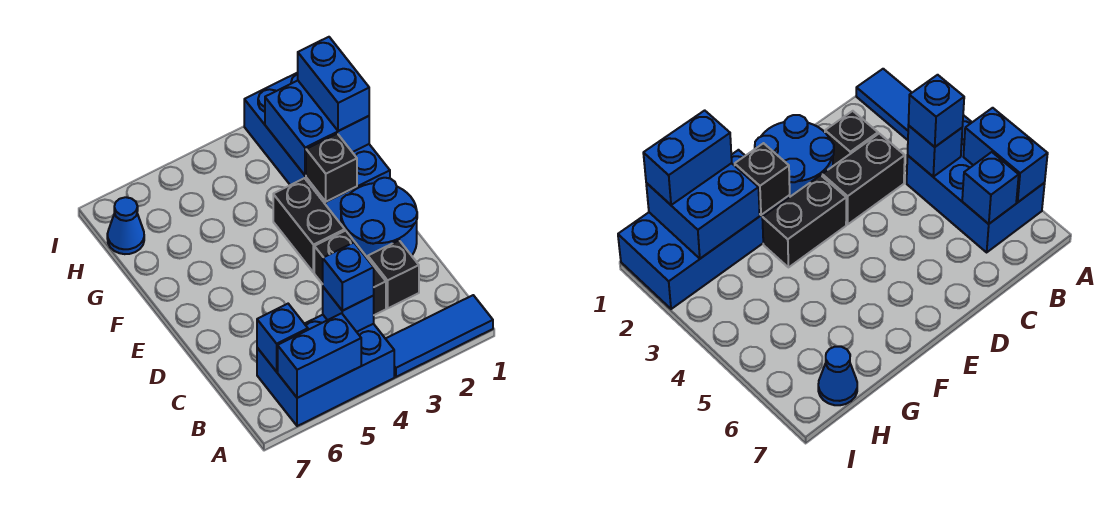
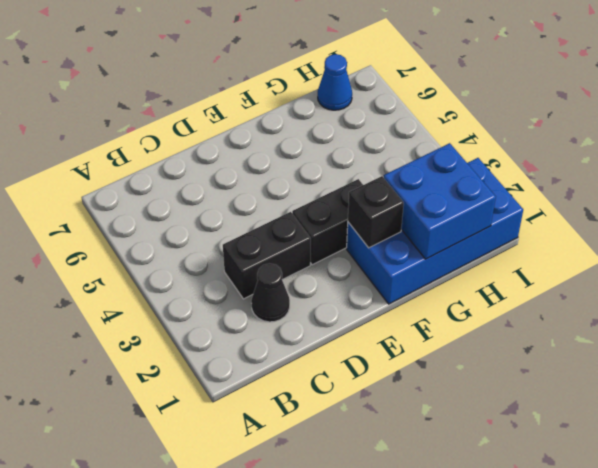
black cone C2 level 1 -> black brick C2 level 1
none -> blue tile A1:A3 level 1
none -> blue brick A4:B6 level 1
none -> blue round brick D1:E2 level 1

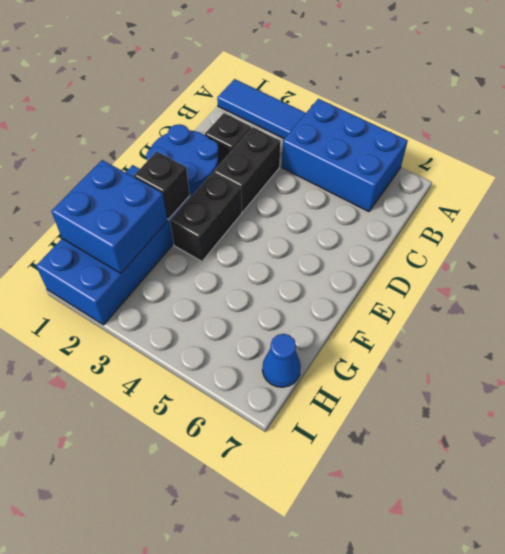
none -> blue brick A5:A6 level 2
none -> blue brick B4 level 2
none -> blue brick B6 level 2

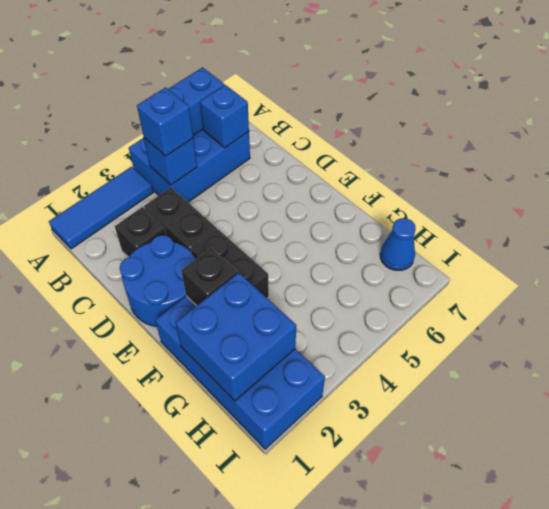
none -> blue brick G1:H1 level 3

